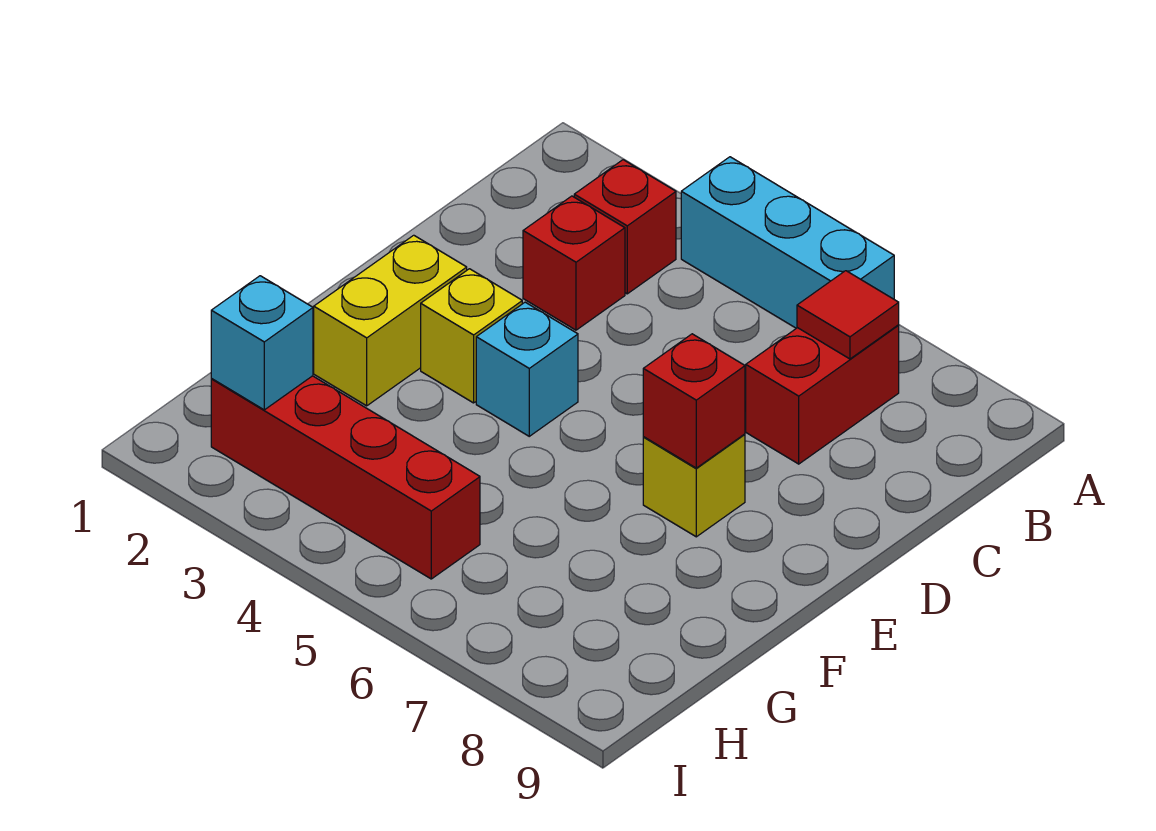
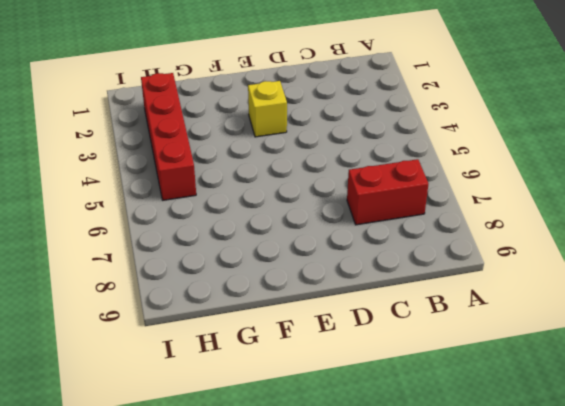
none -> cyan brick A4:A6 level 1
none -> red brick B3 level 1
none -> red brick C3 level 1

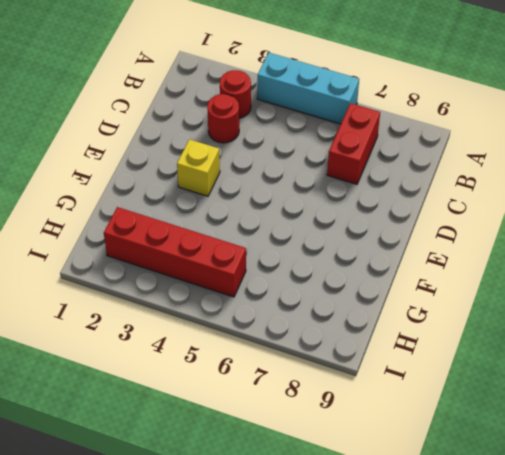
red round brick B3 level 1 -> red brick B3 level 1
red round brick C3 level 1 -> red brick C3 level 1
none -> yellow brick E2:F2 level 1
none -> cyan brick E4 level 1
none -> yellow brick E7 level 1

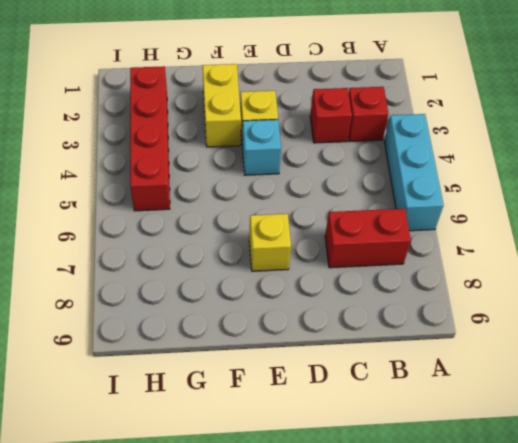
yellow brick F2:F3 level 1 -> yellow brick E2:F2 level 1
none -> red tile B7 level 2
none -> red brick E7 level 2
none -> cyan brick H2 level 2

